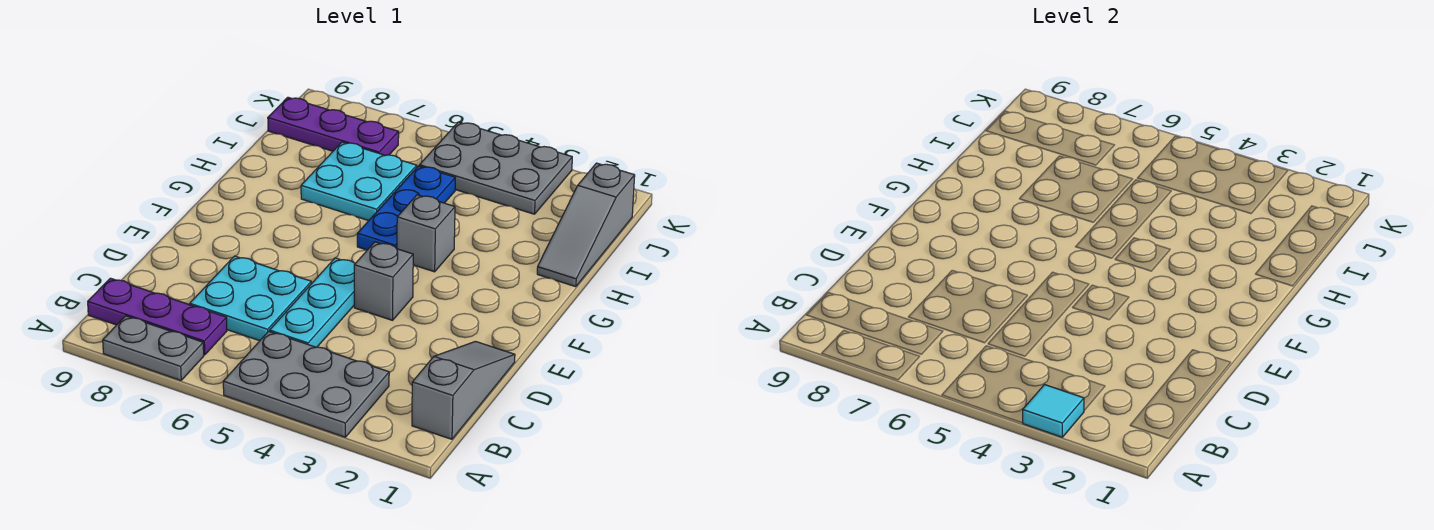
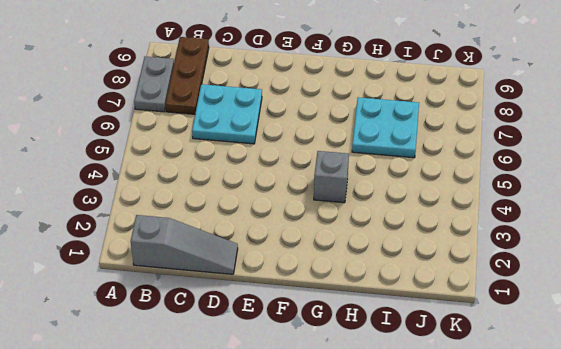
brown plate B7:B9 level 1 -> purple plate B7:B9 level 1
none -> grey plate A3:B5 level 1
none -> cyan plate C5:E5 level 1
none -> grey brick E4 level 1

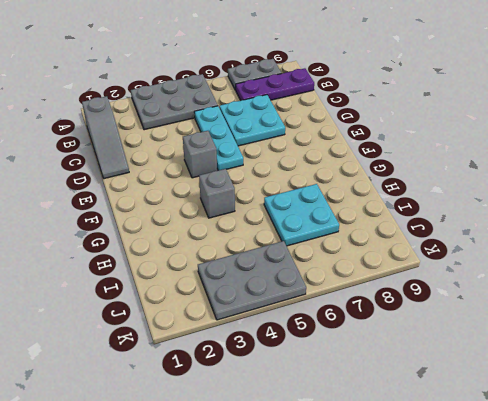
none -> blue plate G5:I5 level 1
none -> grey slope H1:J1 level 1 top J
none -> purple plate J7:J9 level 1

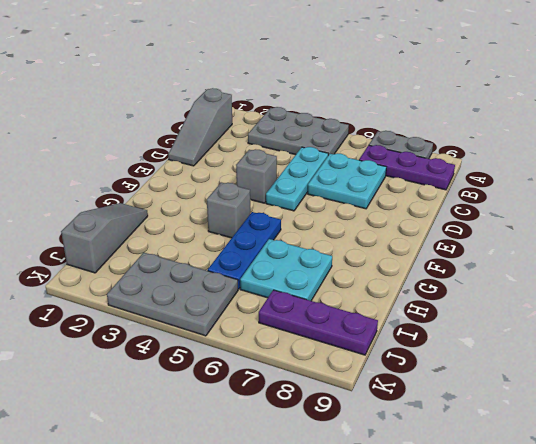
none -> cyan tile A3 level 2

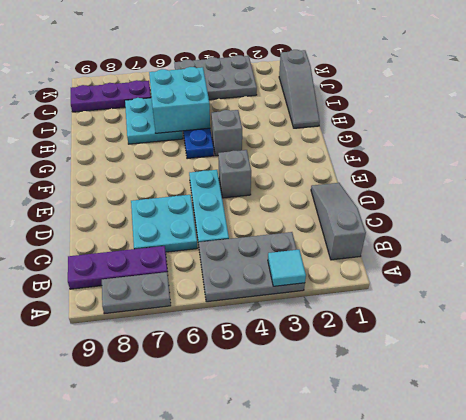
cyan brick H5:I6 level 2 -> none

